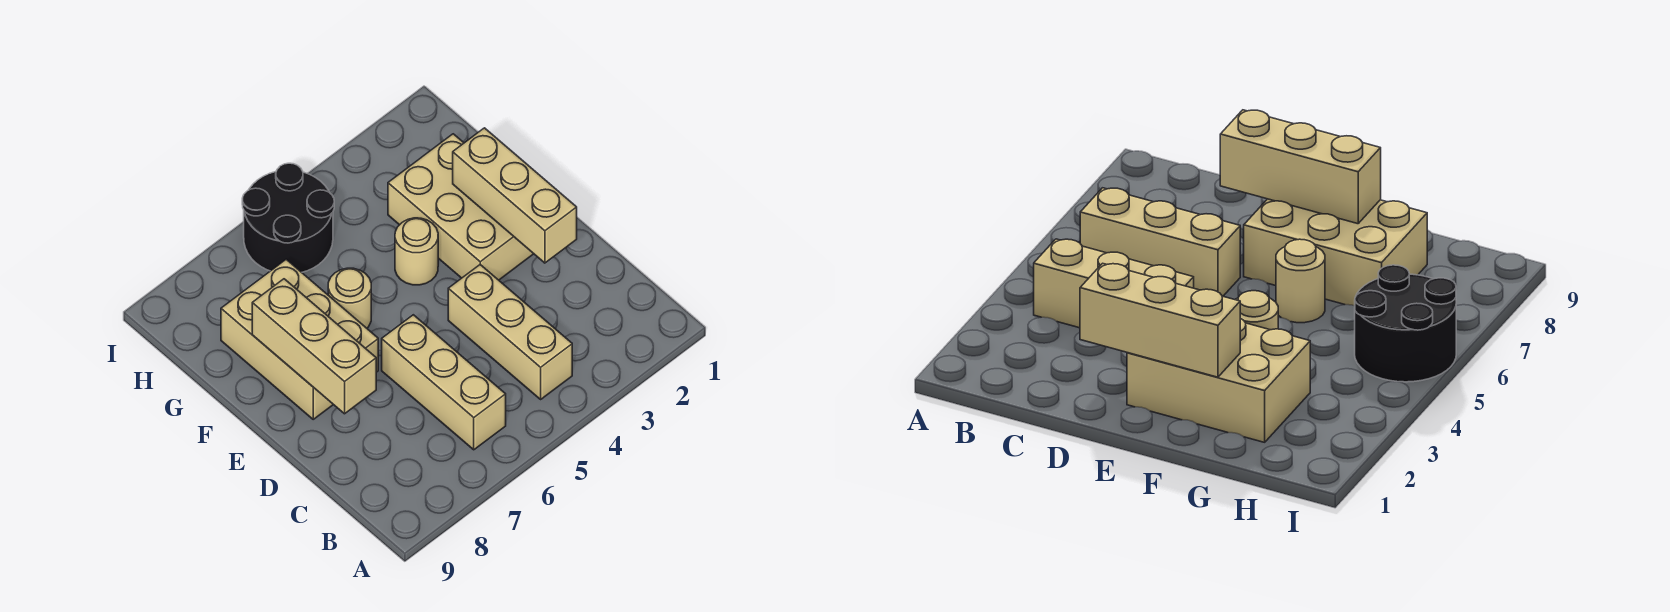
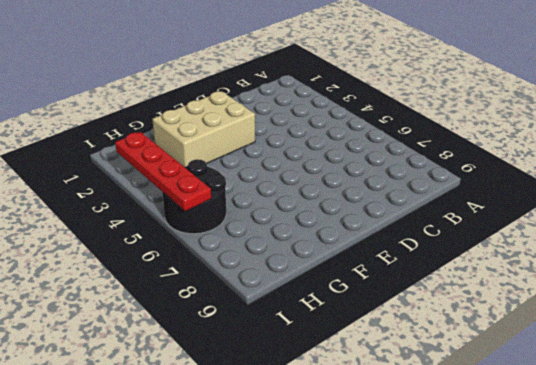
red plate I3:I6 level 2 -> none
none -> tan brick B4:D4 level 1
none -> tan brick B6:D6 level 1

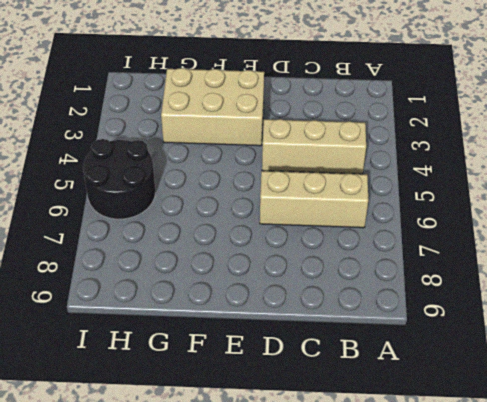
none -> tan brick E7:G8 level 1
none -> tan round brick F4 level 1

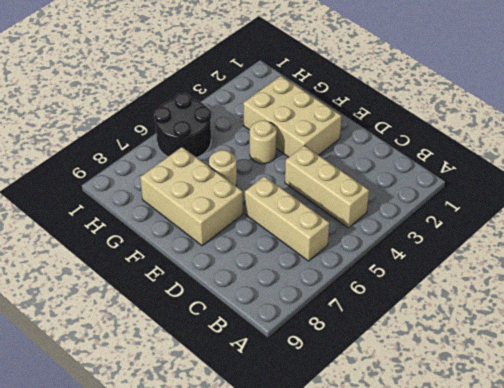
none -> tan brick D2:F2 level 2
none -> tan brick D8:F8 level 2

